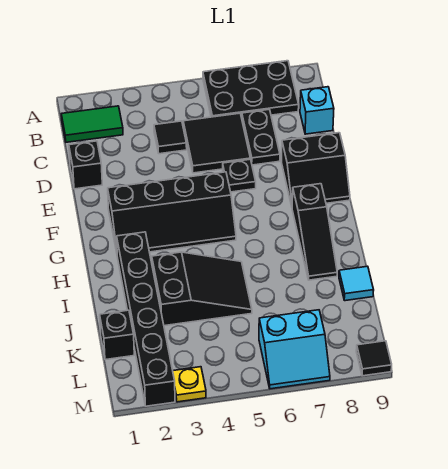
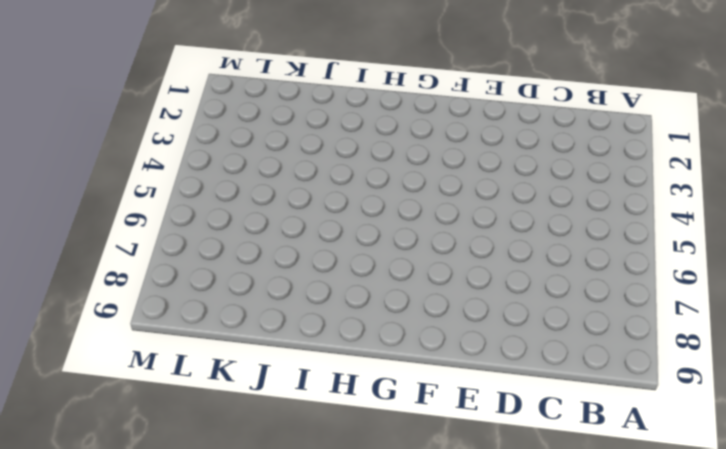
none -> black plate A6:B8 level 1
none -> green tile B1:B2 level 1
none -> black tile C4 level 1

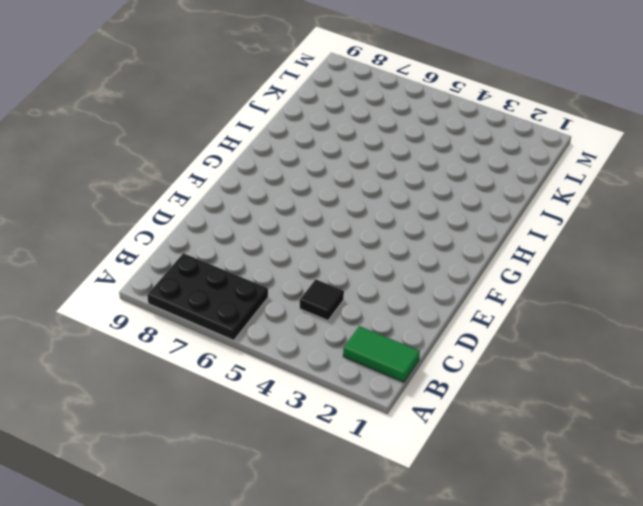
none -> black tile C5:D6 level 1
none -> black plate C7:D7 level 1
none -> cyan brick C9 level 1

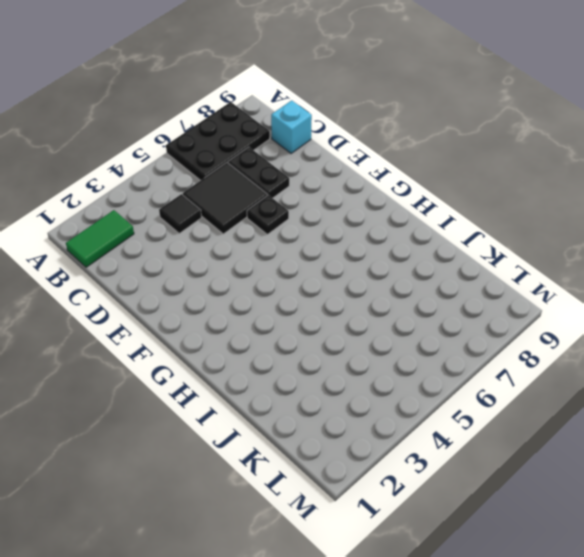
none -> black brick D1 level 1
none -> black slope E8:F9 level 1 top E
none -> black slope F2:G5 level 1 top F

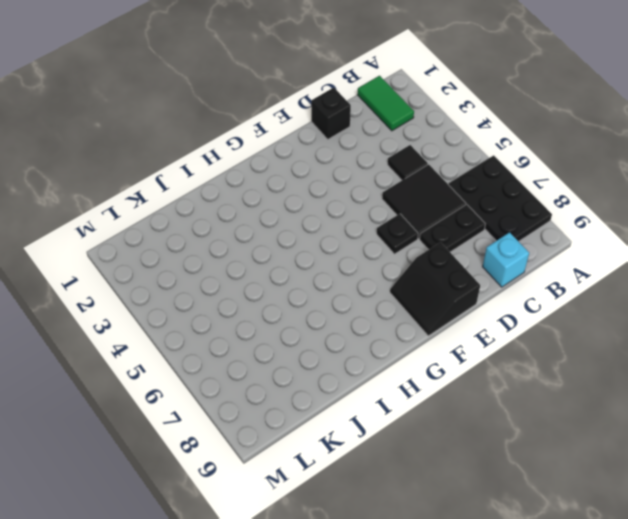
none -> black slope F2:G5 level 1 top F
none -> black slope G8:I8 level 1 top G
none -> black brick H2:M2 level 1

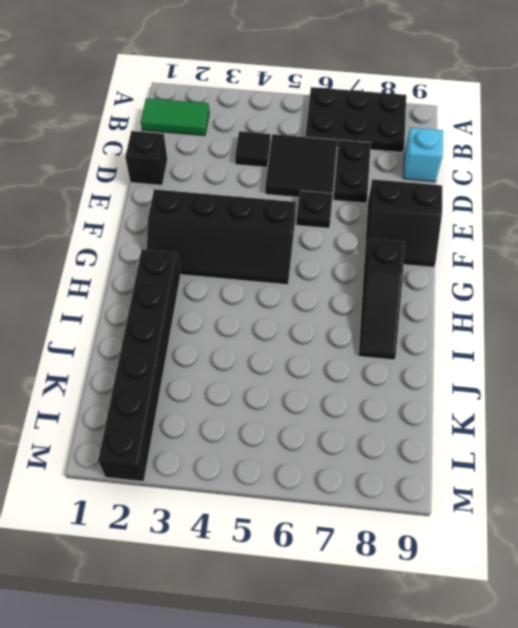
none -> black slope I3:J5 level 1 top 3
none -> cyan tile J9 level 1
none -> black brick K1 level 1

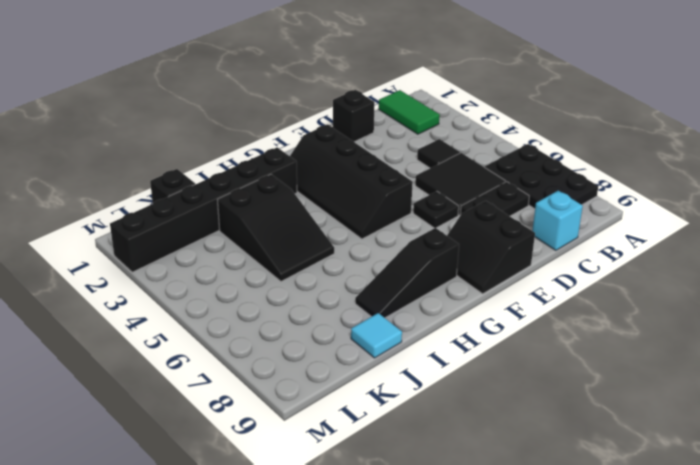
none -> cyan slope L6:M7 level 1 top L
none -> yellow plate M3 level 1
none -> black tile M9 level 1

